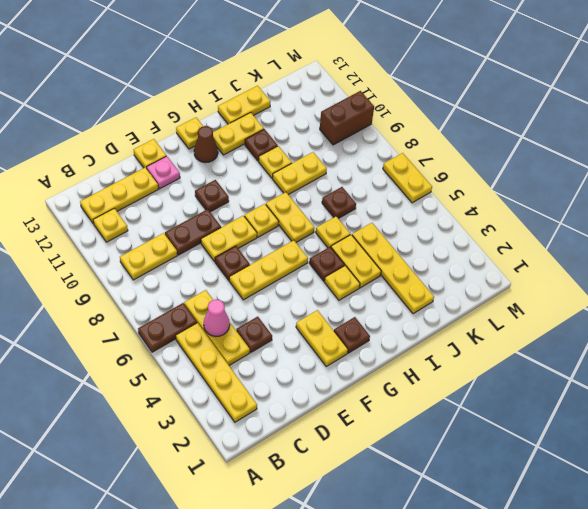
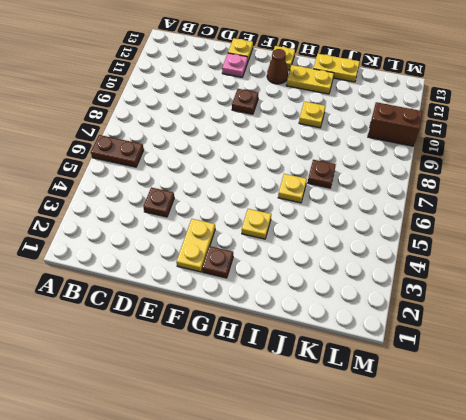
none -> yellow plate B2:B5 level 1
none -> yellow plate B9:C9 level 1
none -> yellow plate B11 level 1
none -> yellow plate B12:D12 level 1

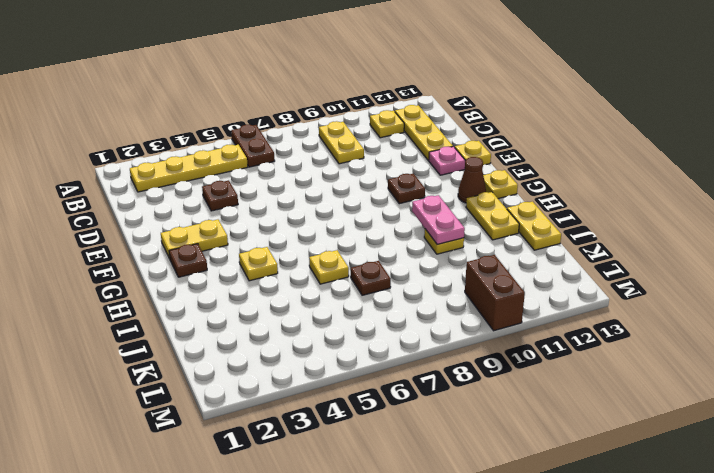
pink plate H10:I10 level 2 -> none
none -> yellow plate C4:C6 level 1
none -> brown plate D9:E9 level 1
none -> yellow plate E6:G6 level 1
none -> brown plate E7 level 1

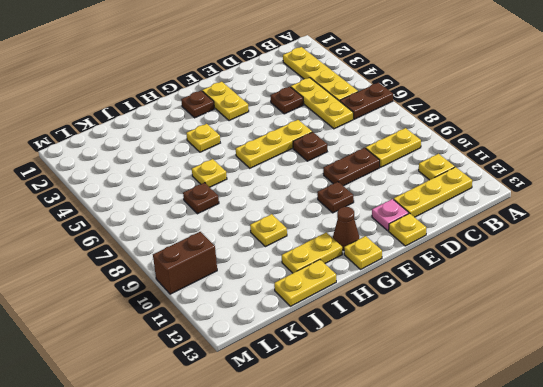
none -> yellow plate E8:F8 level 1
none -> yellow plate G8 level 1
none -> brown plate H5 level 1
none -> yellow plate H7:H8 level 1

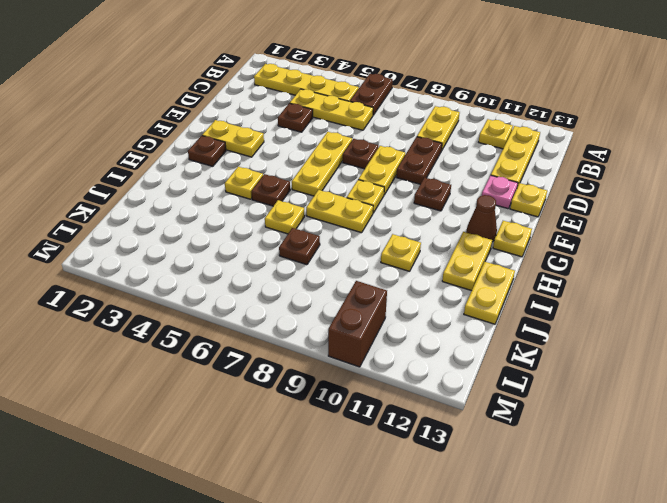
none -> yellow plate I4:I5 level 1
none -> yellow plate I9:J9 level 1
none -> brown plate I11 level 1
none -> yellow plate J2:J5 level 1

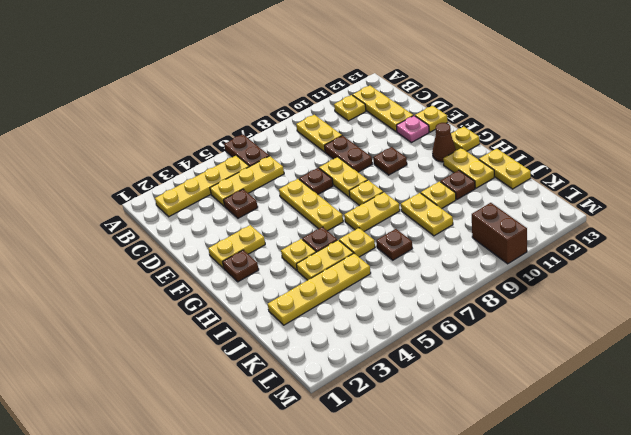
none -> yellow plate M6:M7 level 1
none -> pink cone C5 level 2

